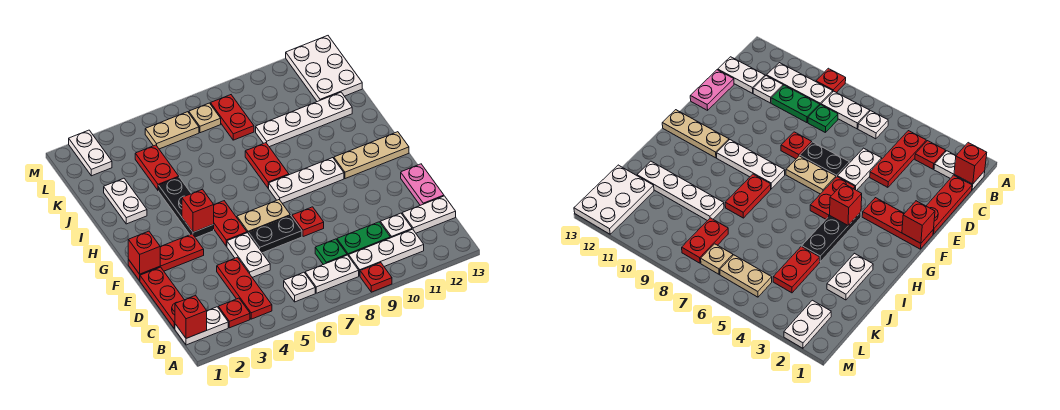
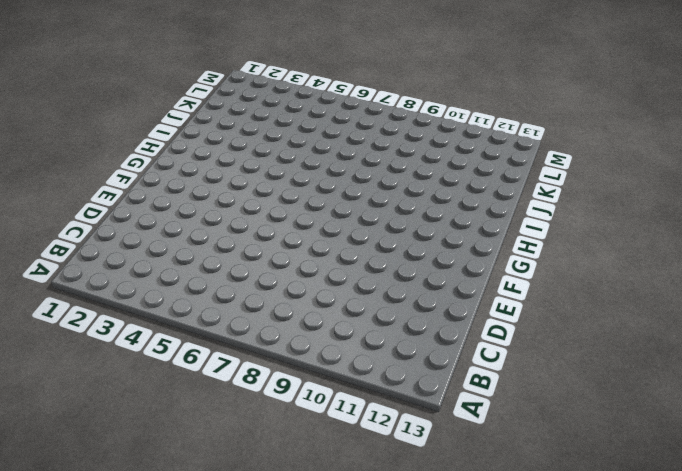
none -> red plate A9 level 1
none -> white plate B1:B2 level 1
none -> red plate B3 level 1
none -> red plate B4:D4 level 1

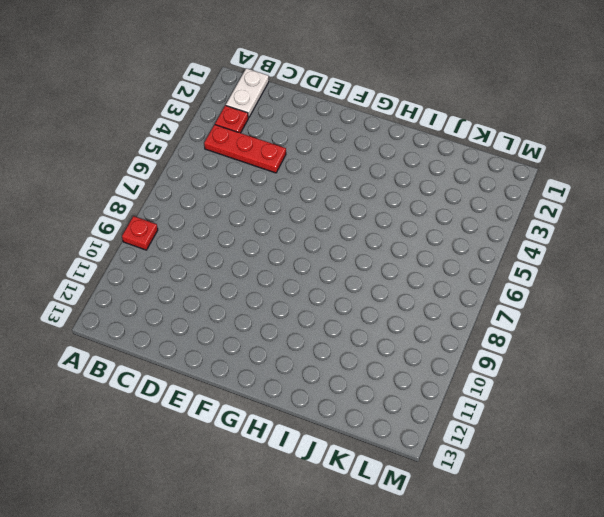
none -> white plate B6 level 1
none -> white plate B7:B8 level 1
none -> white plate B9:B11 level 1
none -> red plate C1:E1 level 1

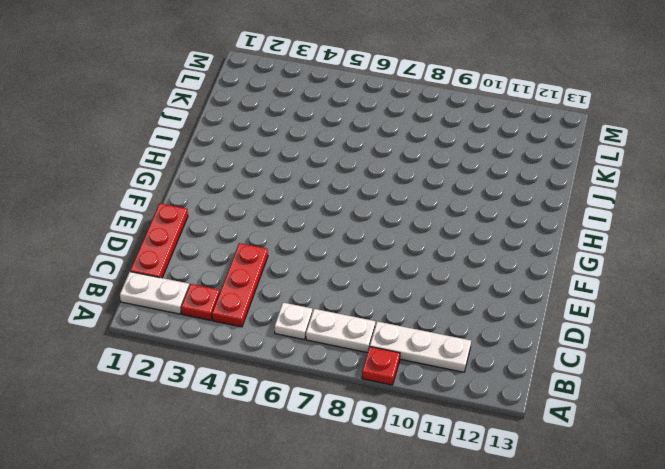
none -> green plate C8 level 1
none -> green plate C9:C10 level 1
none -> white plate C11 level 1
none -> white plate C12:C13 level 1

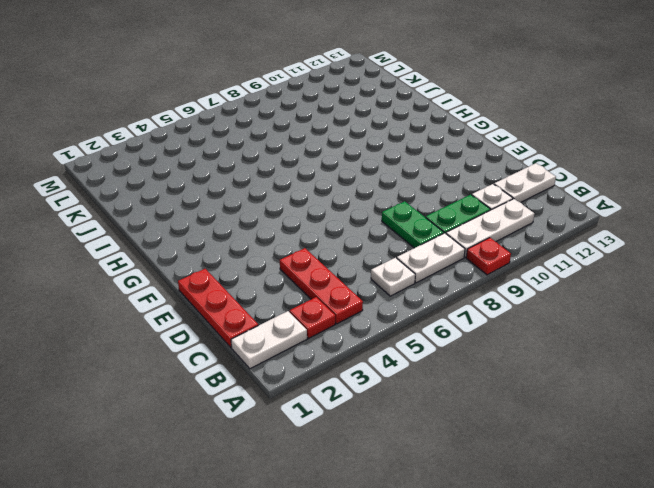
green plate C8:D8 level 1 -> green plate C8 level 1
none -> white plate D5:E5 level 1
none -> pink plate D13:E13 level 1
none -> black plate E6:E7 level 1
none -> red plate E8 level 1

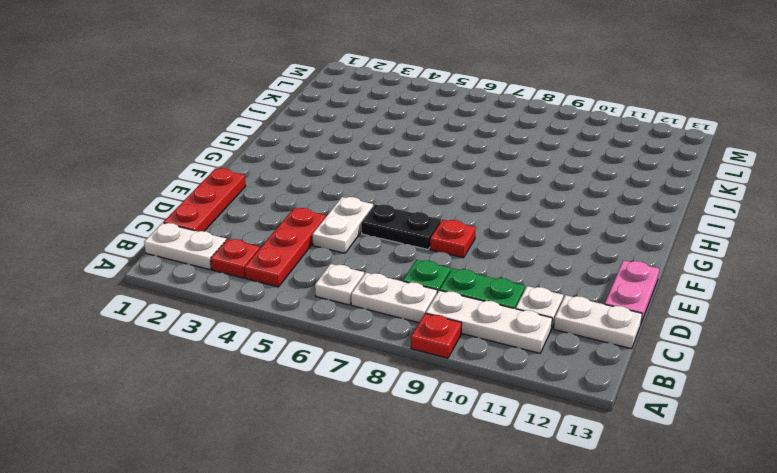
none -> red plate F1:F3 level 1
none -> red plate F5:G5 level 1
none -> tan plate F6:F7 level 1
none -> black plate G4:I4 level 1

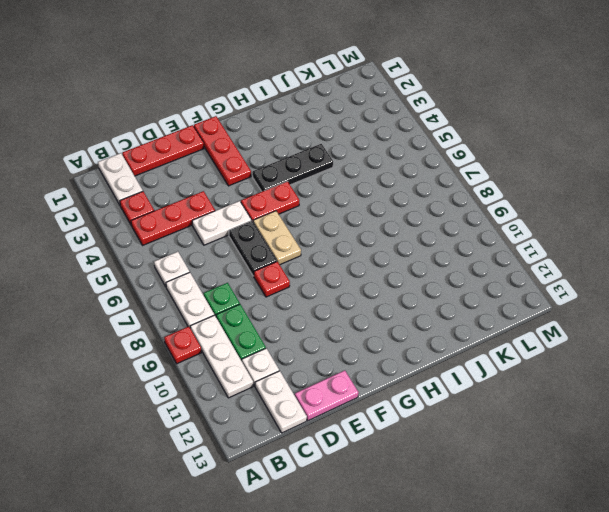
none -> white plate G8:G10 level 1
none -> tan plate G11:G13 level 1
none -> red plate H8:I8 level 1
none -> white plate I2:J2 level 1

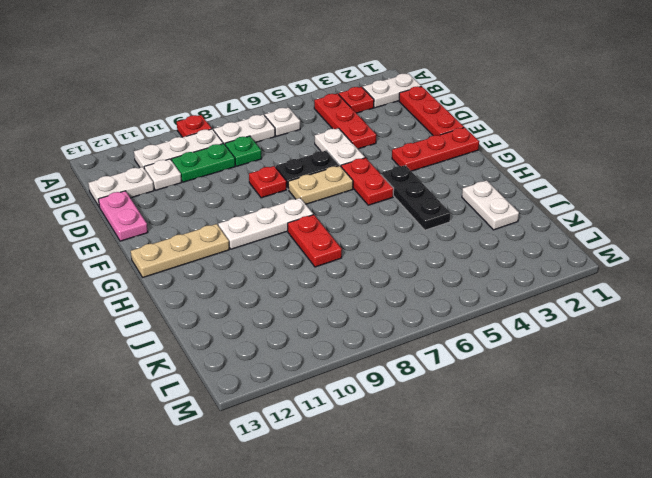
none -> red plate J4:K4 level 1
none -> white plate J9:J12 level 1
none -> red plate K8:L8 level 1
none -> white plate K12:M13 level 1

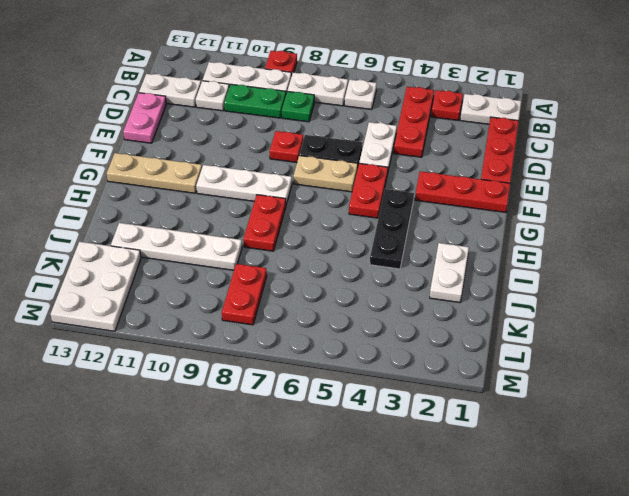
none -> red plate J4:K4 level 1
none -> white plate L2:M2 level 1
none -> tan plate L5:L6 level 1
none -> tan plate L7 level 1

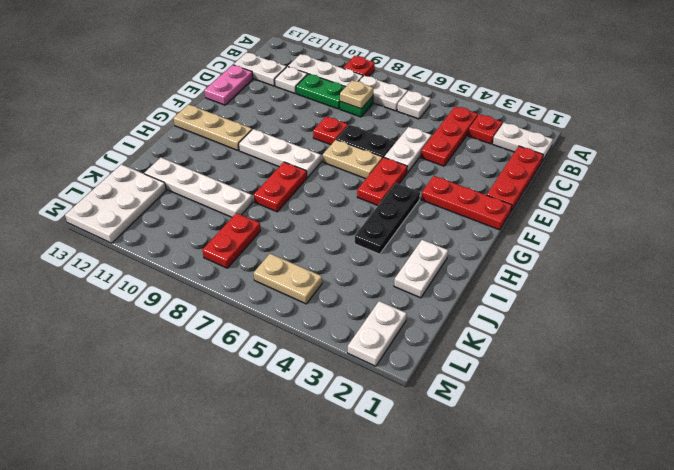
tan plate C8 level 2 -> tan plate L7 level 1
none -> red plate J4:K4 level 1
none -> red brick B1 level 2
none -> red brick F1 level 2
none -> red brick G4 level 2

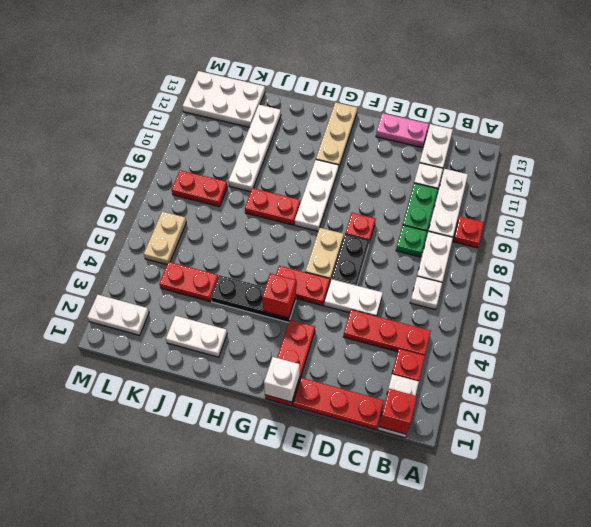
white brick F1 level 2 -> red brick F1 level 2
none -> tan plate L7 level 1

